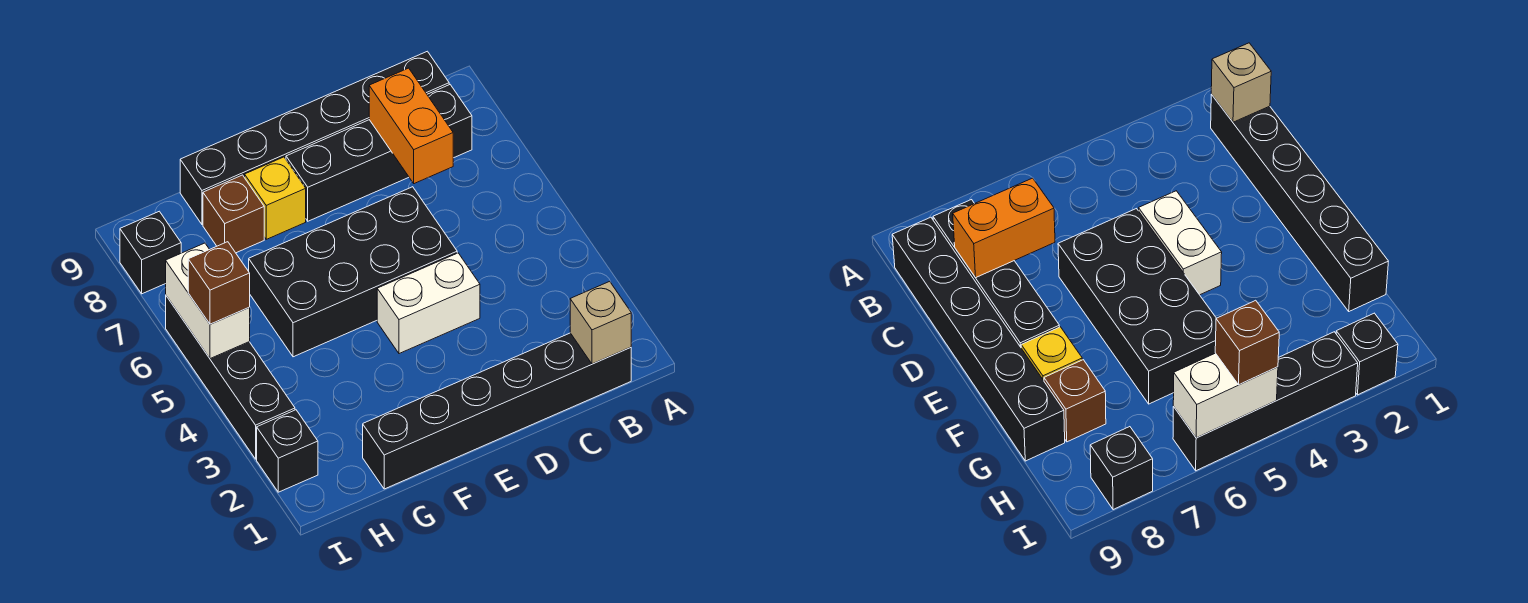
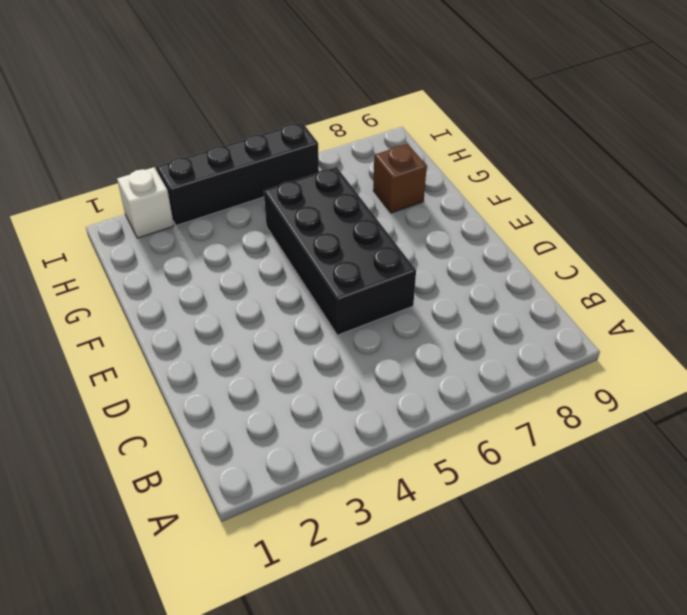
white brick I2 level 1 -> black brick I2 level 1
none -> black brick B1:G1 level 1
none -> black brick B8:E8 level 1
none -> black brick B9:G9 level 1

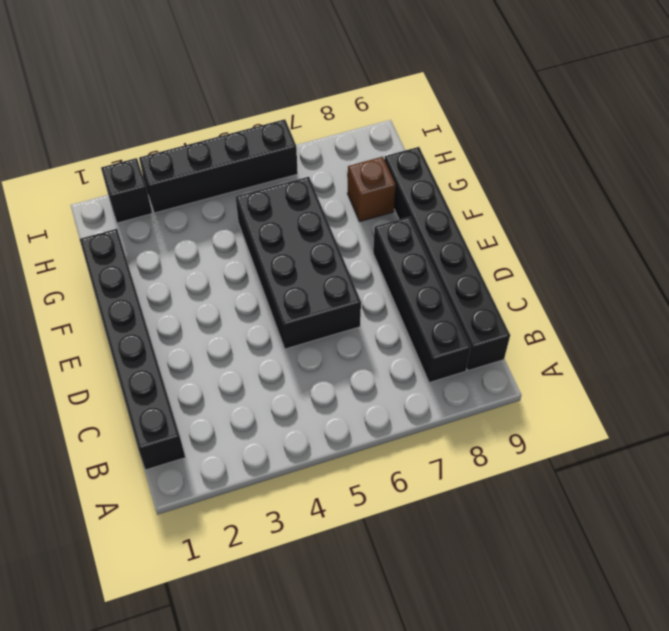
none -> white brick D4:E4 level 1
none -> yellow brick F8 level 1
none -> black brick I8 level 1

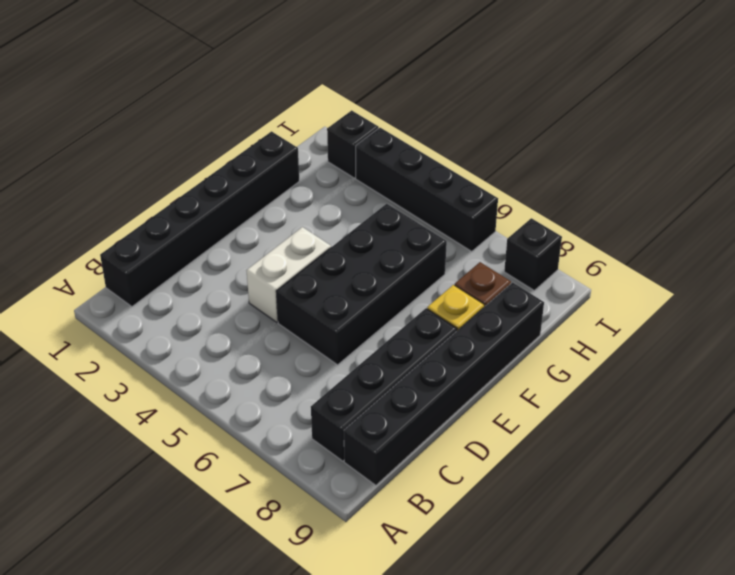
none -> tan brick B1 level 2
none -> orange brick C7:C8 level 2
none -> white brick I5:I6 level 2

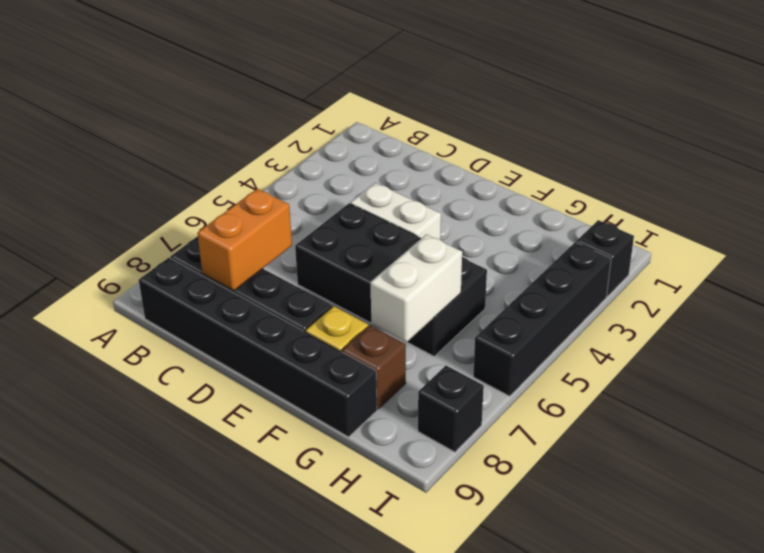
white brick G6:G7 level 2 -> white brick I5:I6 level 2
none -> black brick B1:G1 level 1
none -> tan brick B1 level 2
none -> brown brick I5 level 3

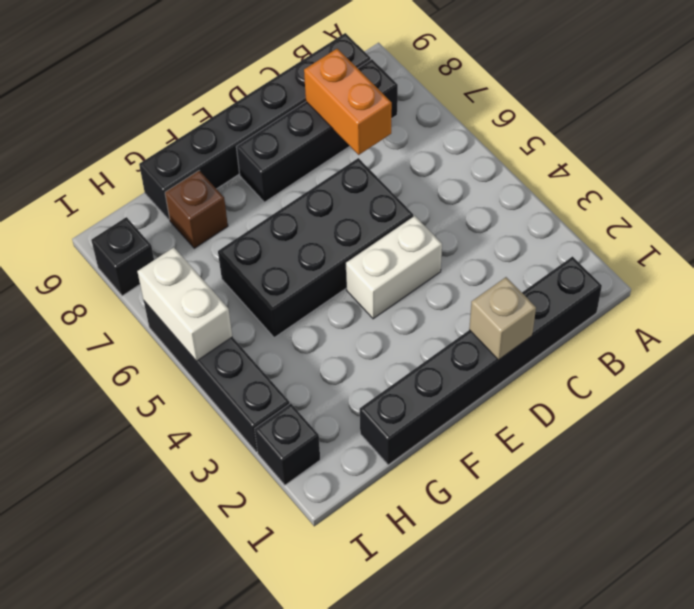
tan brick D1 level 2 -> tan brick B1 level 2
none -> yellow brick F8 level 1
none -> brown brick I5 level 3

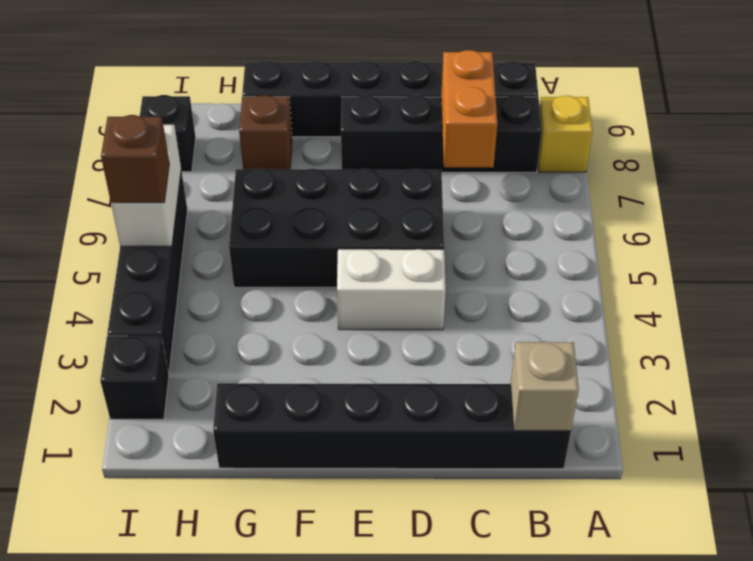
yellow brick A8 level 1 -> yellow brick F8 level 1

